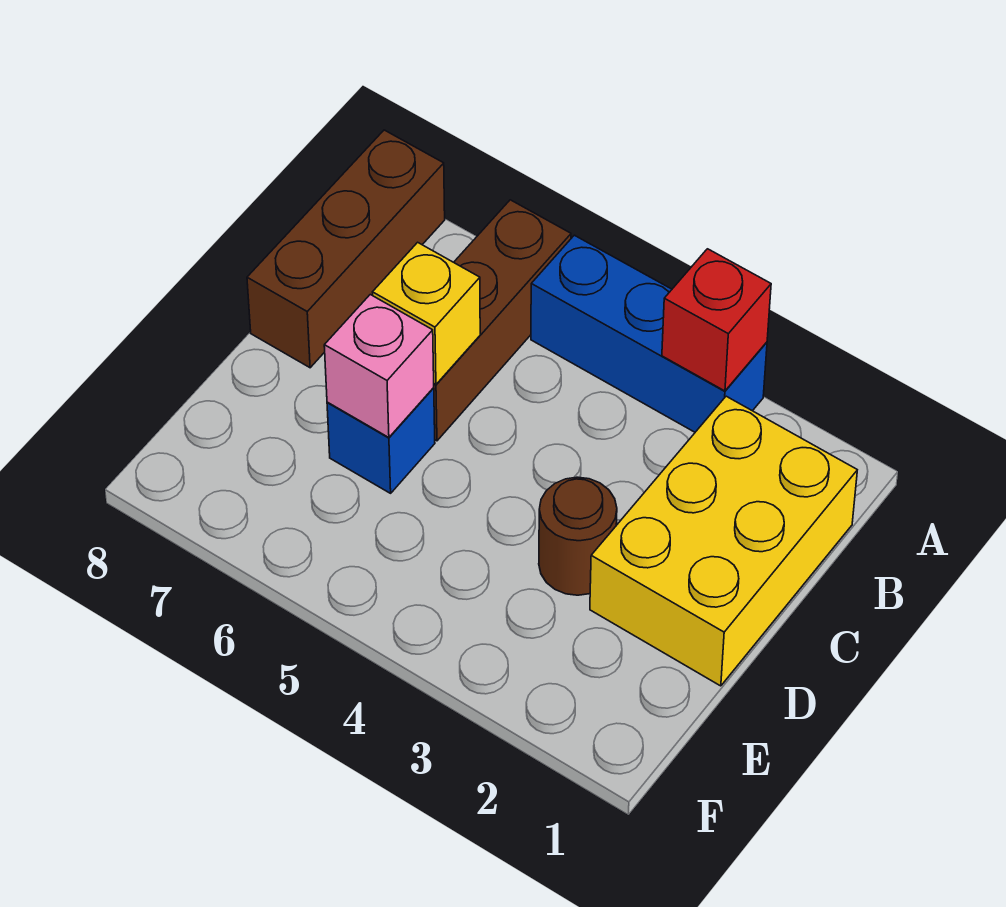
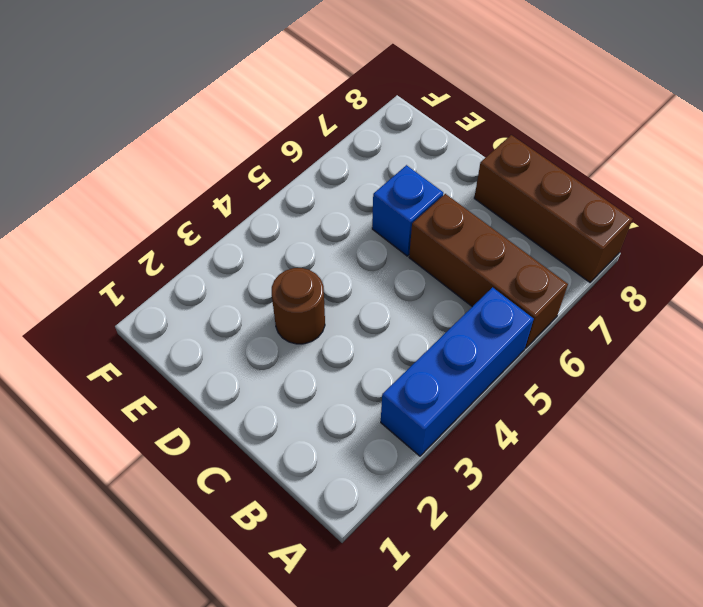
none -> yellow brick B1:D2 level 1
none -> red brick A3 level 2

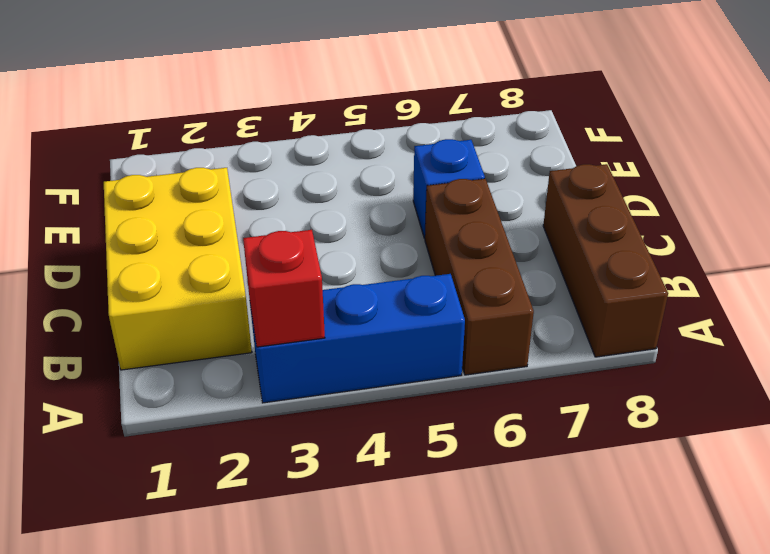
none -> brown round brick D3 level 1
none -> yellow brick C6 level 2

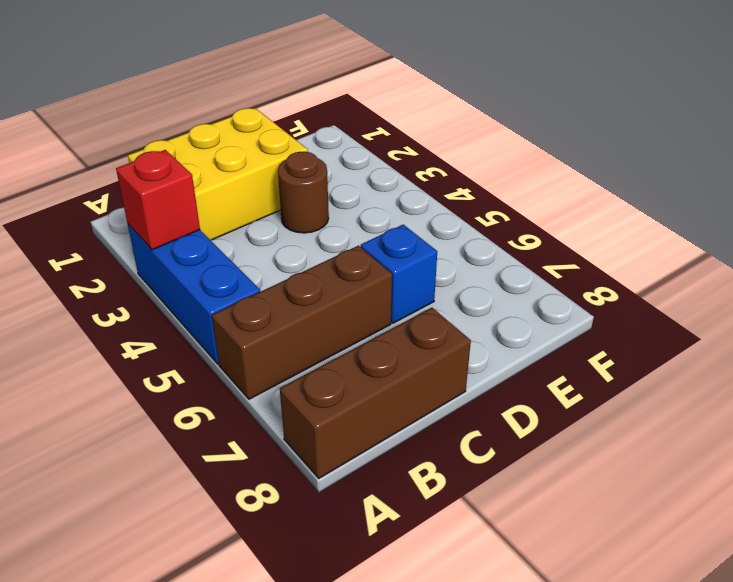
none -> yellow brick C6 level 2
none -> pink brick D6 level 2

